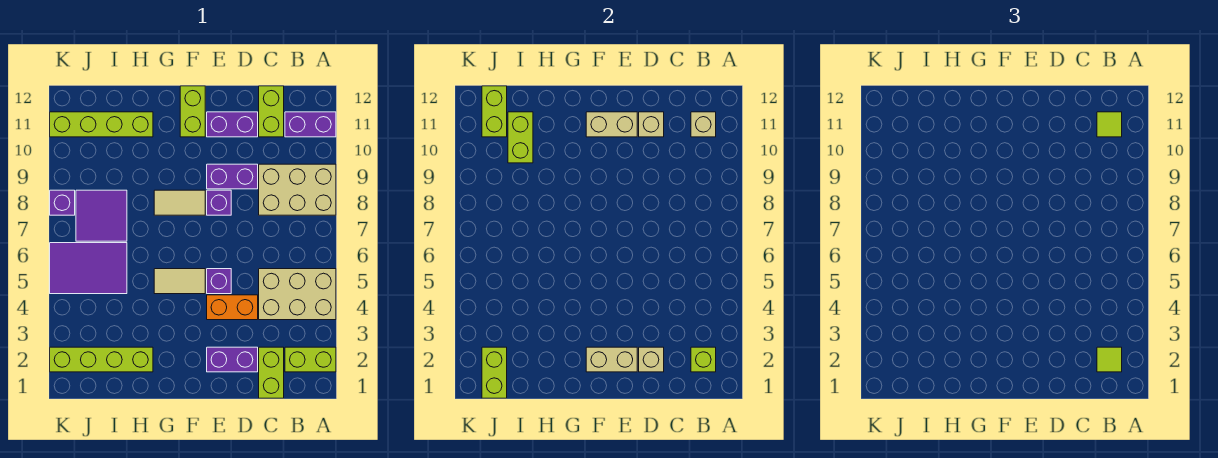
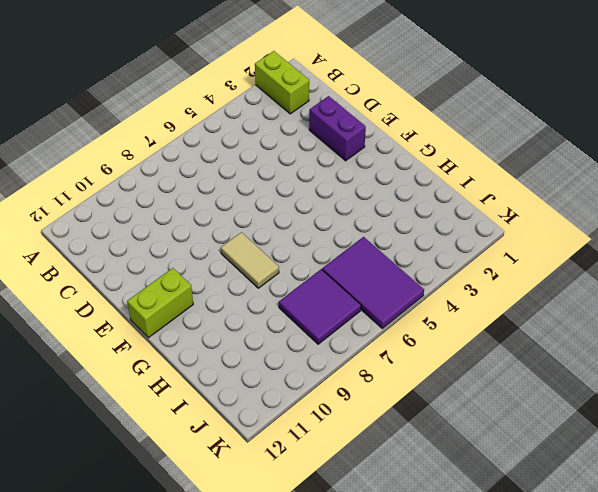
none -> tan brick A4:C5 level 1
none -> tan brick A8:C9 level 1
none -> purple brick A11:B11 level 1
none -> lime brick C1:C2 level 1

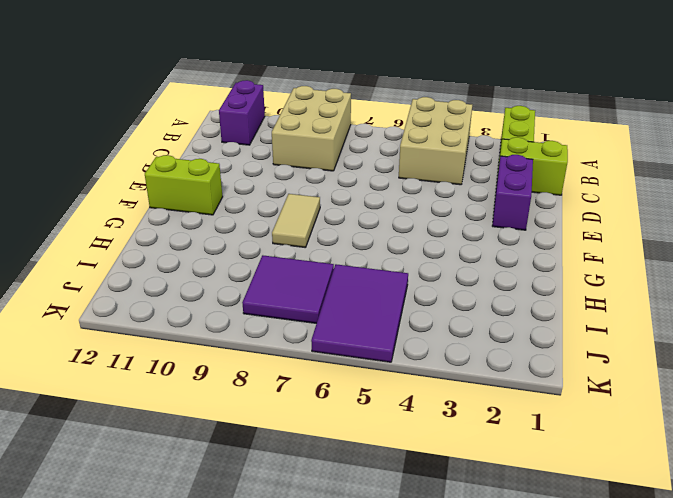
none -> lime brick C11:C12 level 1
none -> orange brick D4:E4 level 1
none -> purple brick D9:E9 level 1
none -> purple brick D11:E11 level 1

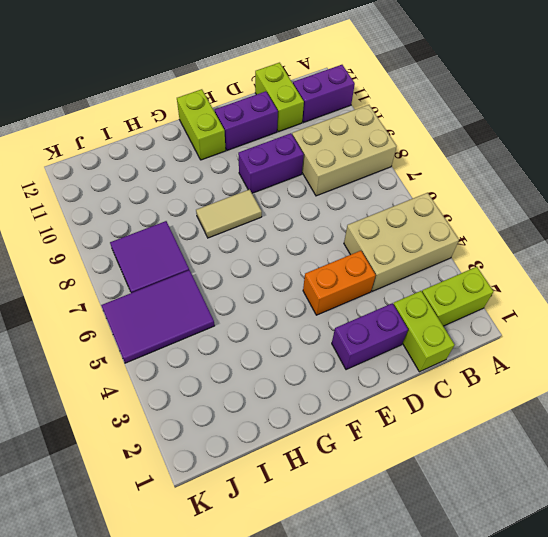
none -> purple brick E5 level 1
none -> purple brick E8 level 1
none -> tan tile F5:G5 level 1
none -> lime brick H2:K2 level 1

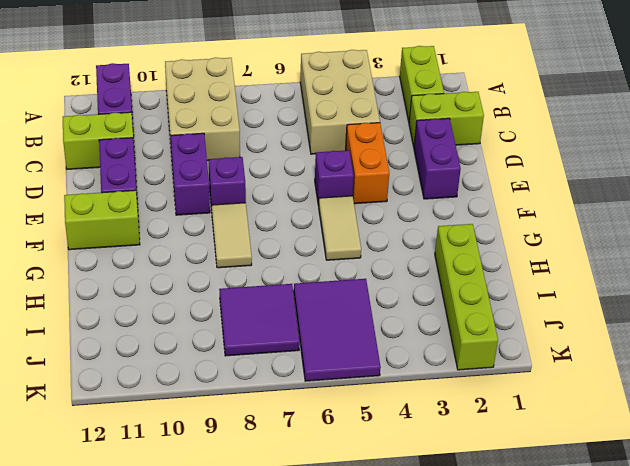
none -> lime brick H11:K11 level 1
none -> purple brick K8 level 1
none -> lime brick B2 level 2
none -> tan brick B11 level 2

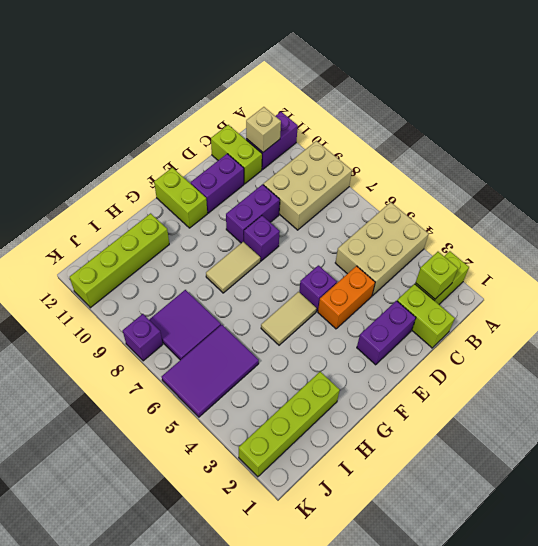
none -> tan brick D2 level 2
none -> tan brick D11 level 2
none -> tan brick E2:F2 level 2
none -> tan brick E11:F11 level 2

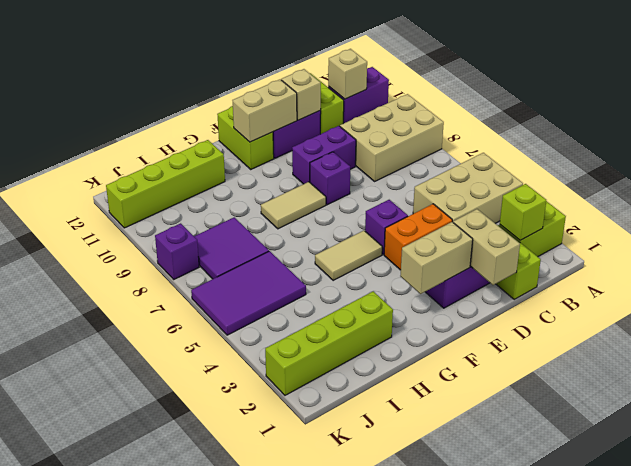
tan brick D1:D2 level 2 -> tan brick D2 level 2
none -> lime brick I10:I11 level 2
none -> lime brick J1:J2 level 2
none -> lime brick J11:J12 level 2
none -> lime tile B2 level 3

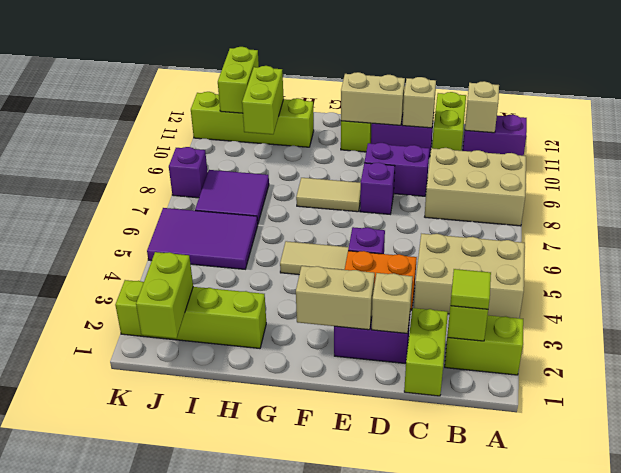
none -> lime tile B11 level 3

